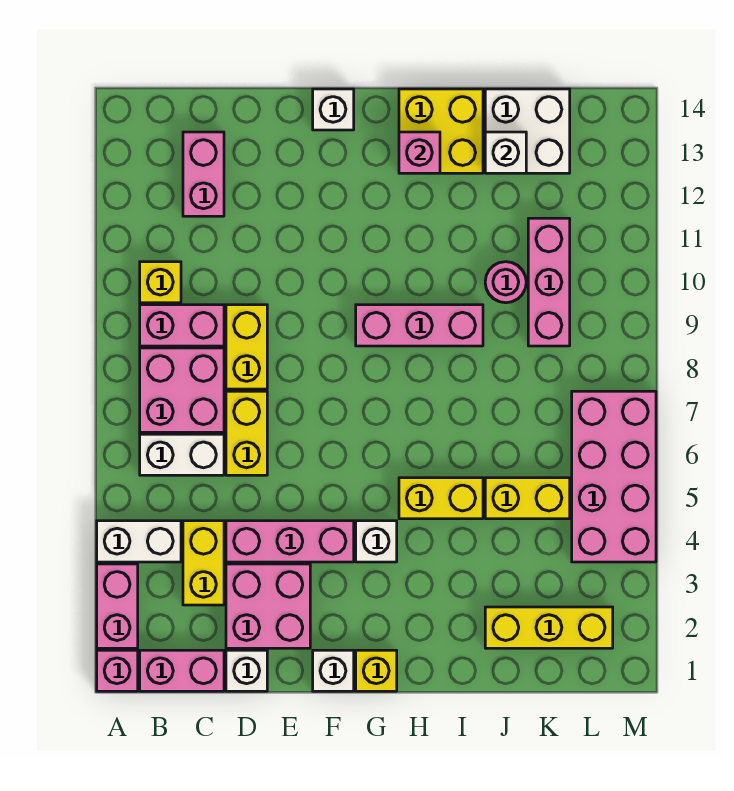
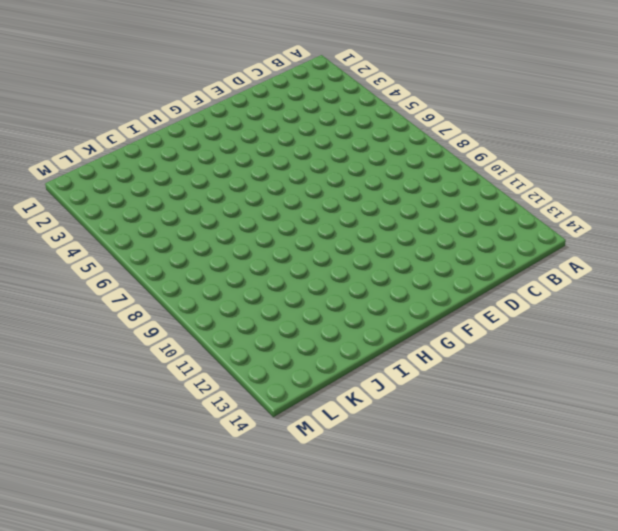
none -> pink brick A1 level 1
none -> pink brick A2:A3 level 1
none -> white brick A4:B4 level 1
none -> pink brick B1:C1 level 1

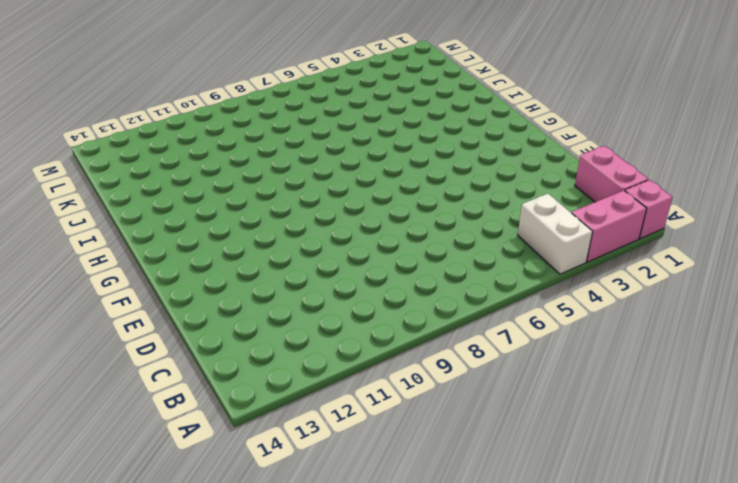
none -> white brick B6:C6 level 1
none -> pink brick B7:C8 level 1
none -> pink brick B9:C9 level 1
none -> yellow brick B10 level 1

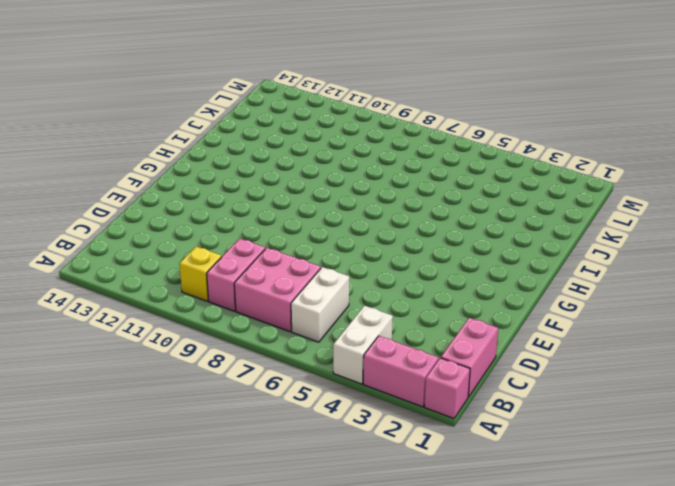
none -> yellow brick C3:C4 level 1
none -> pink brick C12:C13 level 1
none -> white brick D1 level 1
none -> pink brick D2:E3 level 1

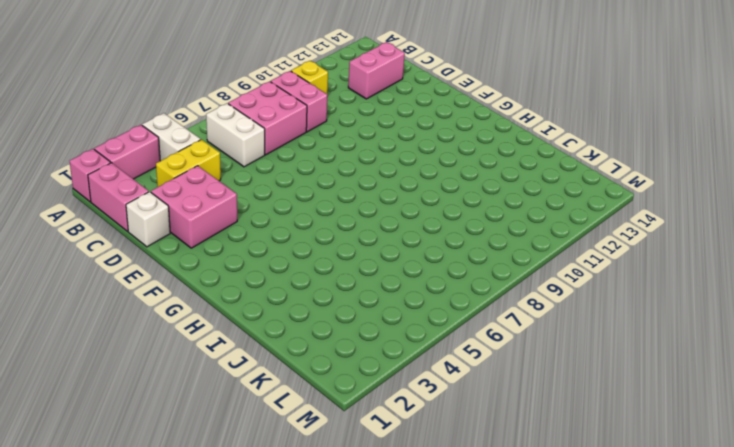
none -> pink brick D4:F4 level 1
none -> yellow brick D6:D7 level 1
none -> yellow brick D8:D9 level 1
none -> white brick F1 level 1

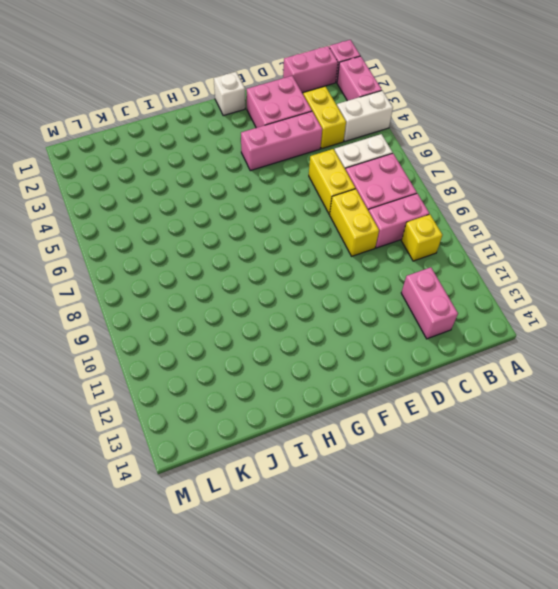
none -> white brick D1 level 1
none -> white brick F14 level 1
none -> yellow brick G1 level 1
none -> white brick G4 level 1

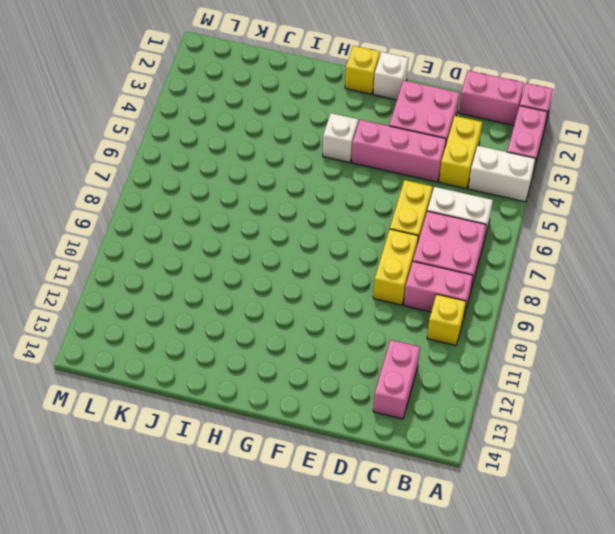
none -> white brick D1 level 1
none -> white brick F14 level 1
none -> pink brick G9:I9 level 1
none -> yellow brick H5:I5 level 1

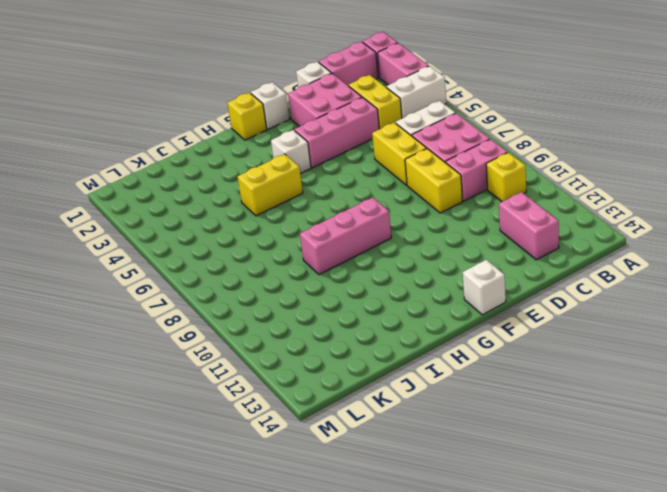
none -> yellow brick H13:I14 level 1
none -> yellow brick J2:L2 level 1
none -> yellow brick J5:K5 level 1
none -> pink round brick J10 level 1

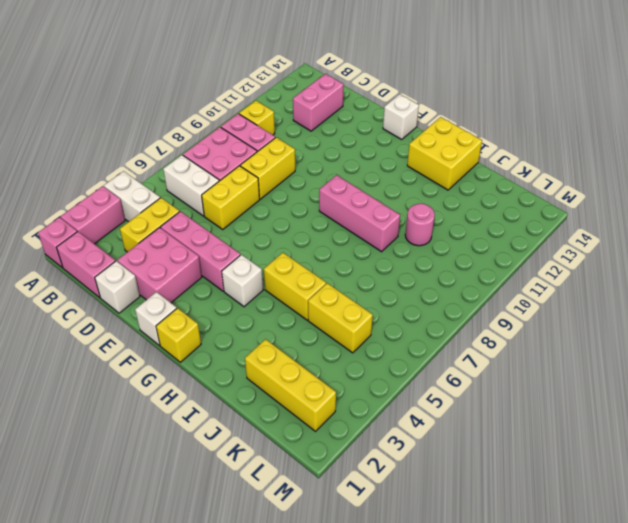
none -> white brick J13:K14 level 1
none -> pink brick K9:K11 level 1
none -> pink brick L4:M7 level 1
none -> pink brick H13 level 2

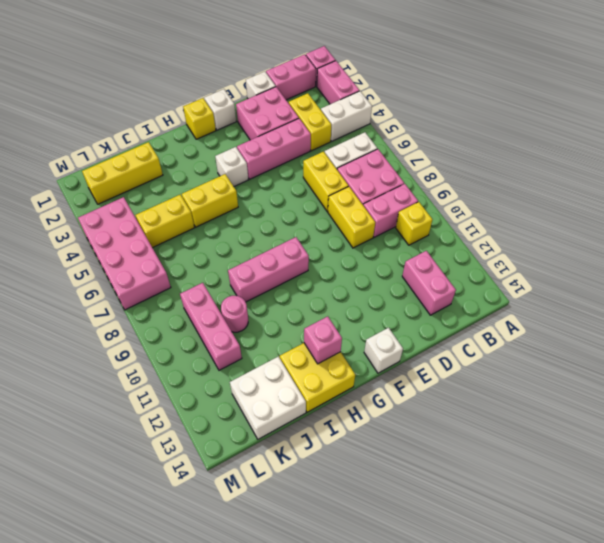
none -> white brick J13 level 2

